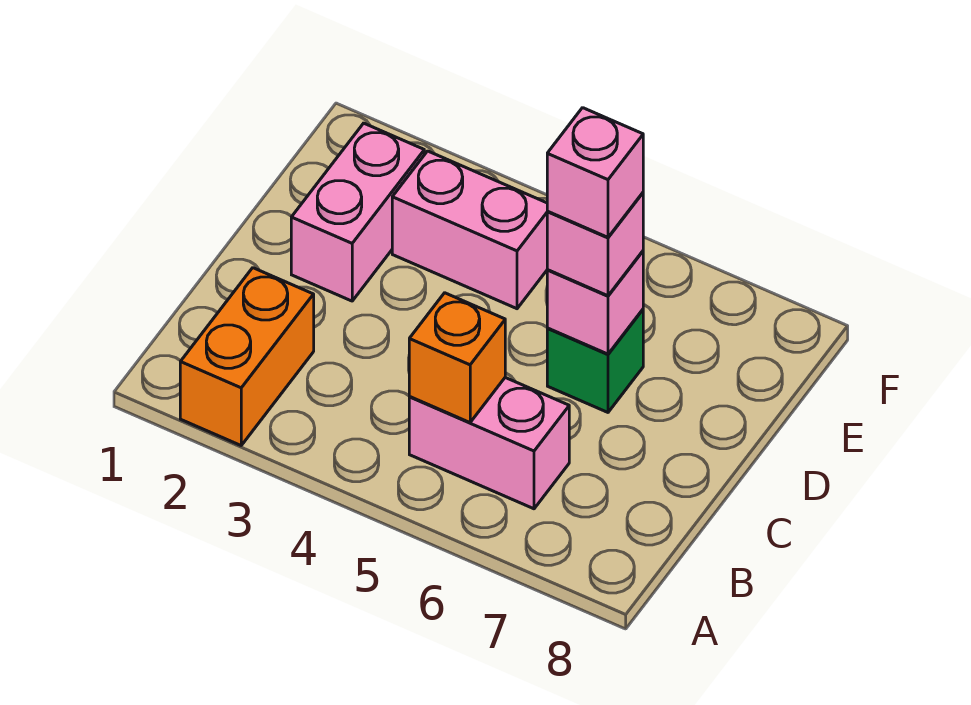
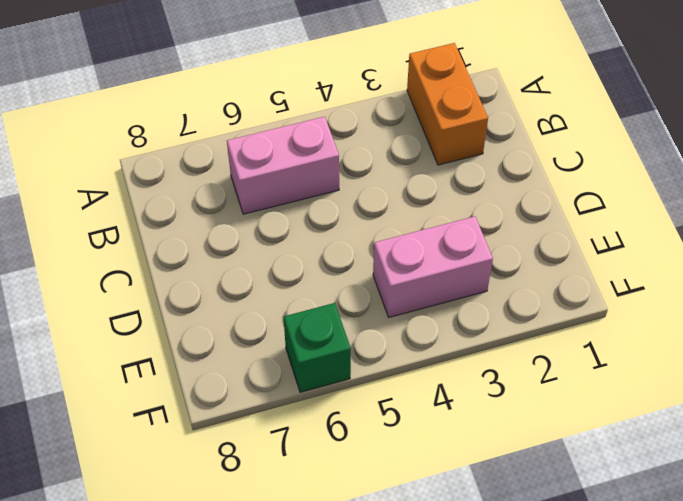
green brick F6 level 1 -> green brick D6 level 1
none -> pink brick D2:E2 level 1
none -> orange brick B5 level 2

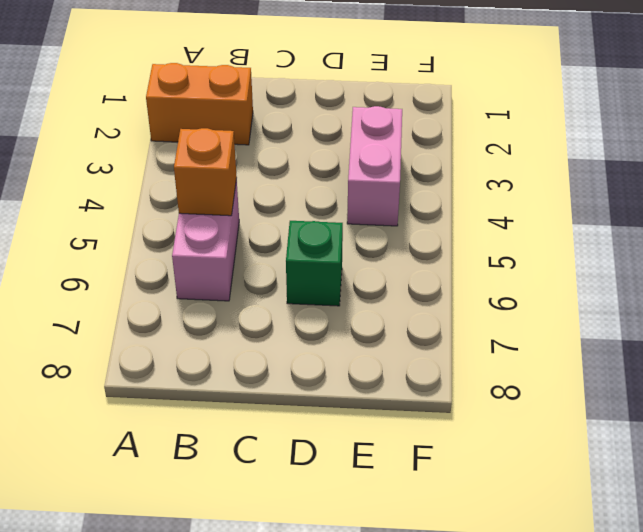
none -> pink brick D2:E2 level 1
none -> pink brick D6 level 2

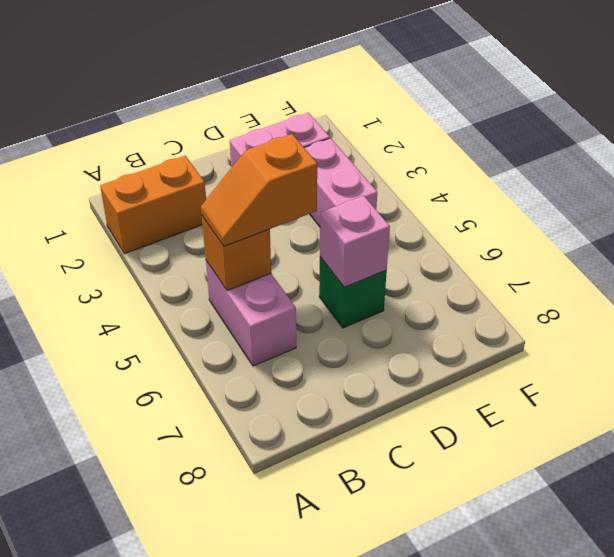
orange slope B5:C5 level 3 top C -> none
none -> pink brick D6 level 3
none -> pink brick D6 level 4

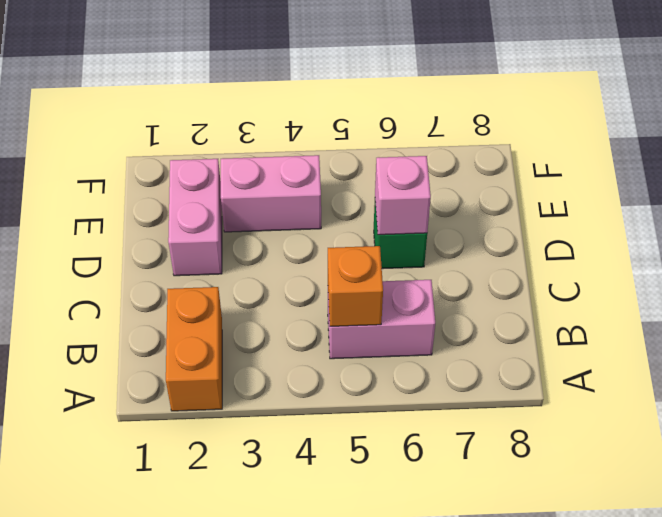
none -> pink brick D6 level 3
none -> pink brick D6 level 4

